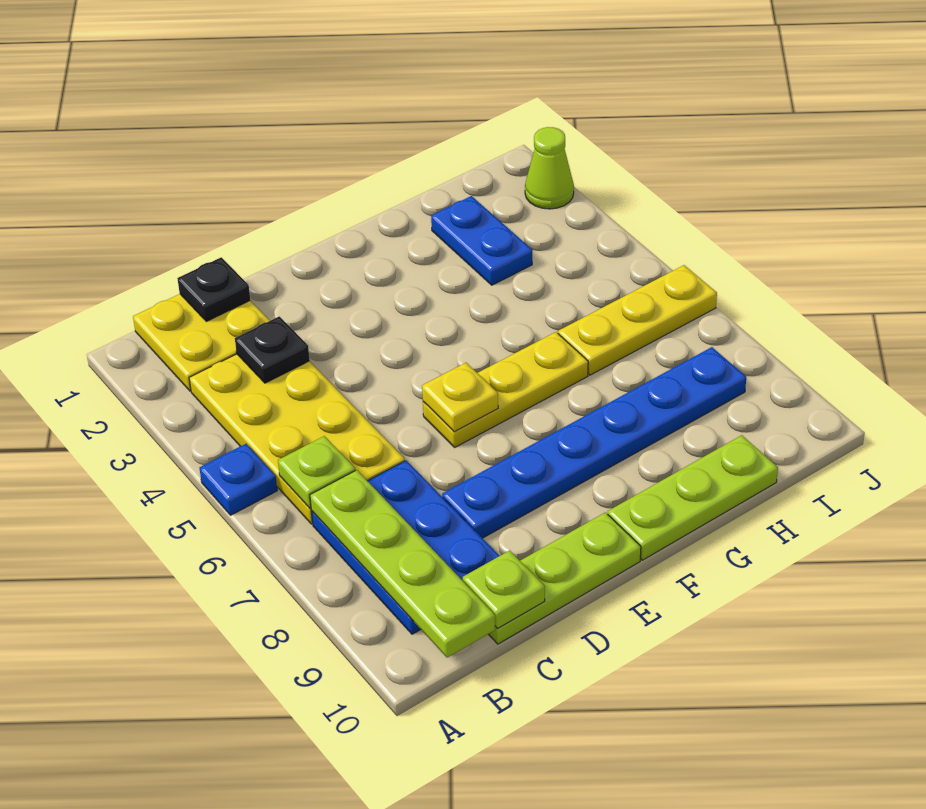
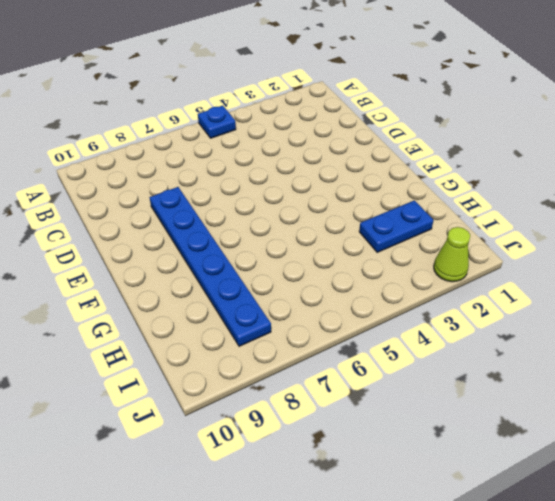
none -> yellow plate B1:C2 level 1
none -> yellow plate B3:C6 level 1
none -> blue plate B7:C9 level 1

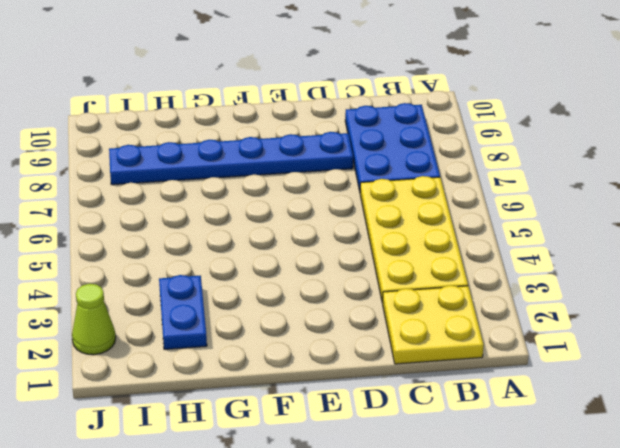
none -> blue plate A5 level 1
none -> lime plate C10:E10 level 1
none -> yellow plate E6:G6 level 1

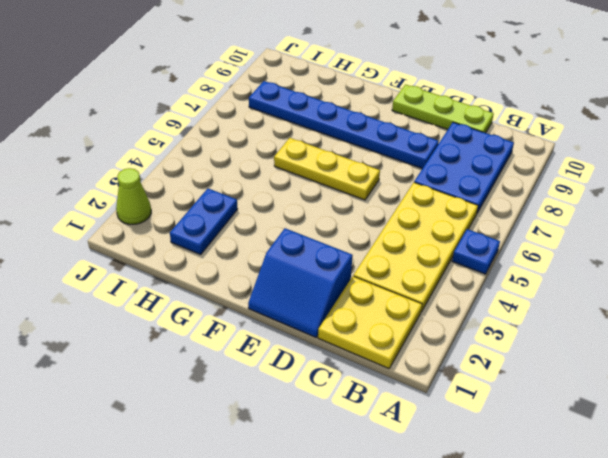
blue slope D1:E2 level 1 top 2 -> none
none -> lime plate F10:H10 level 1
none -> yellow plate H6:J6 level 1
none -> lime plate B6 level 2

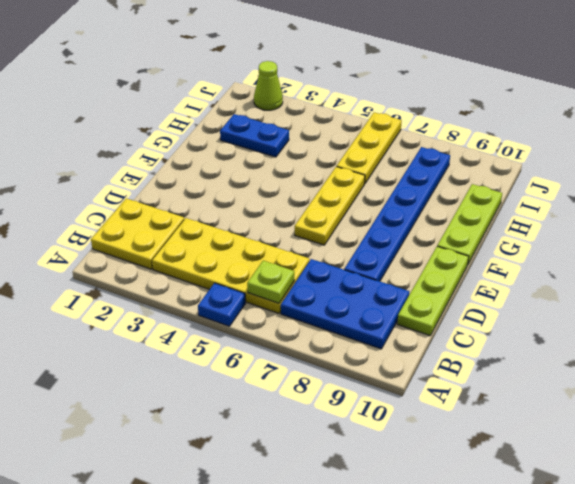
none -> lime plate B7:B10 level 2
none -> black plate C1 level 2
none -> black plate C3 level 2

